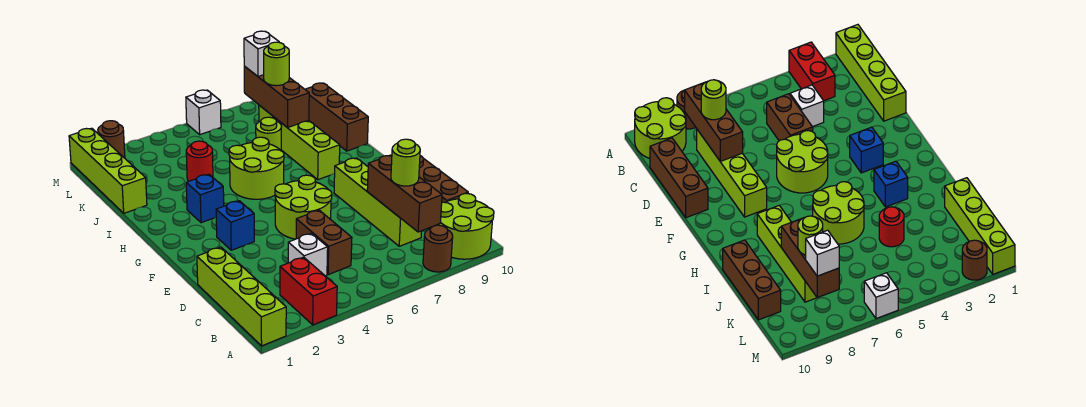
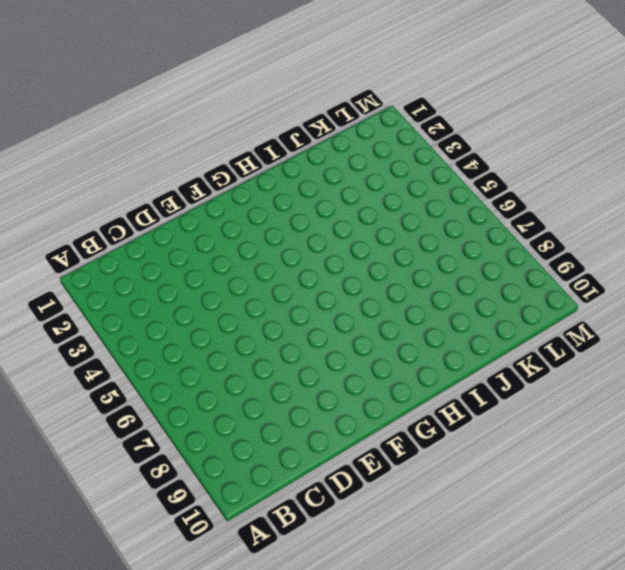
none -> lime brick A1:D1 level 1
none -> red brick A3:B3 level 1
none -> brown round brick A8 level 1

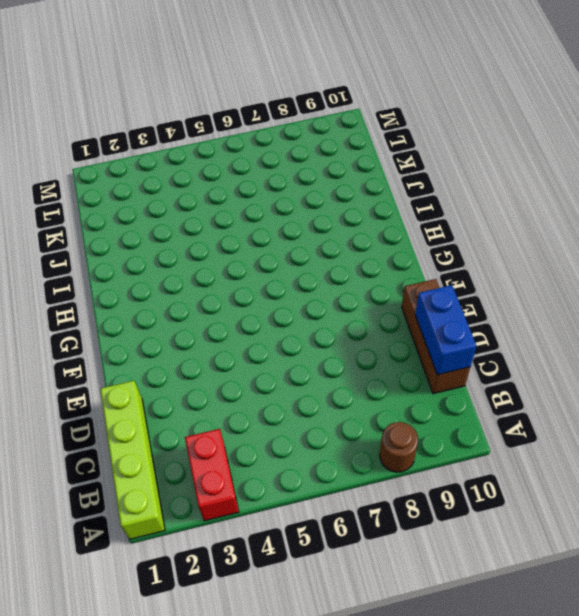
blue brick C10:D10 level 2 -> none
none -> lime round brick A9:B10 level 1
none -> white brick C4 level 1
none -> brown brick C5:D5 level 1

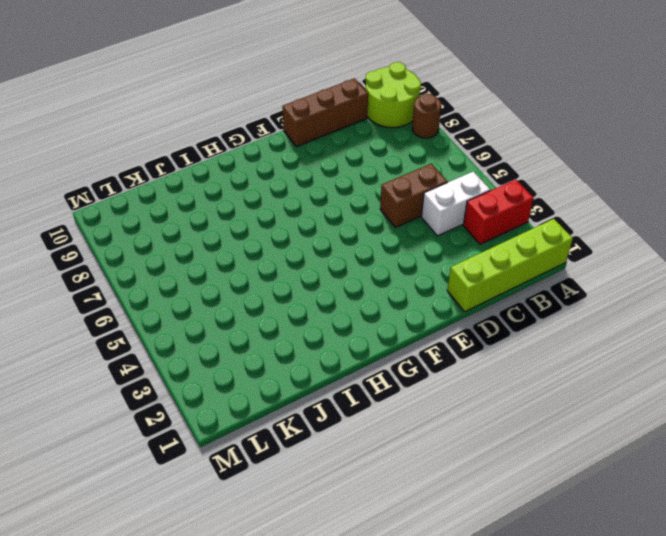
white brick B4:C4 level 1 -> white brick C4 level 1
none -> lime brick C8:F8 level 1
none -> lime round brick E5:F6 level 1
none -> blue brick F3 level 1

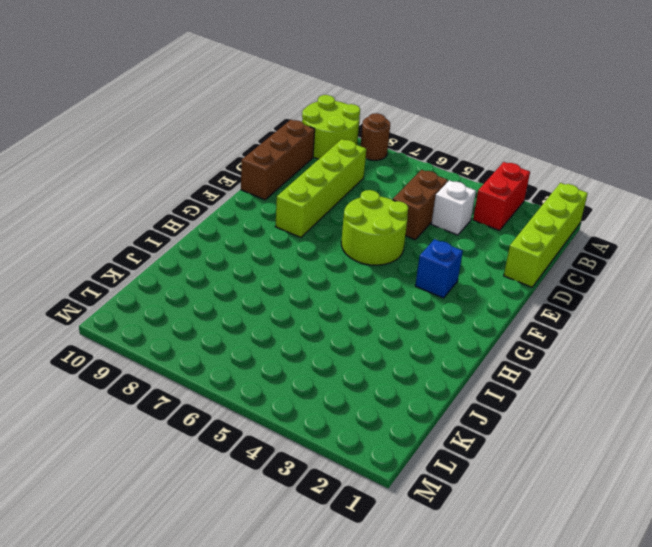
none -> blue brick H3 level 1
none -> lime round brick H5:I6 level 1
none -> lime brick H8:K8 level 1

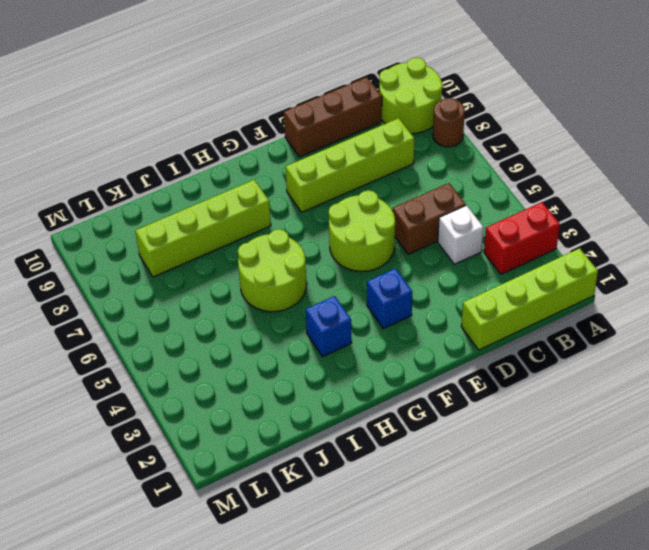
none -> brown brick I10:K10 level 1
none -> lime brick J1:M1 level 1
none -> red round brick J4 level 1

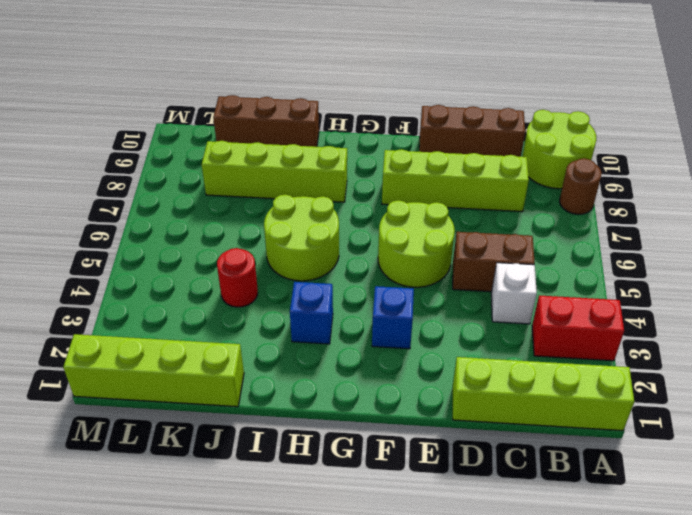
none -> lime round brick J7 level 1
none -> brown round brick M2 level 1
none -> white brick M6 level 1

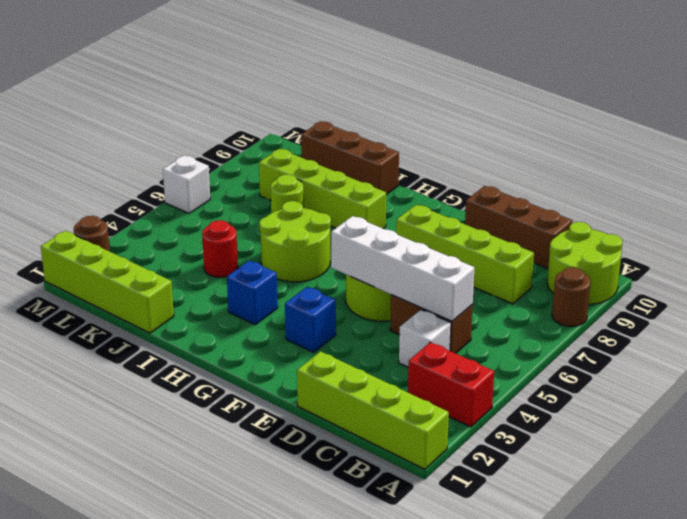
white brick C5:F5 level 2 -> none
none -> brown brick B8:D8 level 2
none -> brown brick J8:L8 level 2
none -> lime round brick C8 level 3

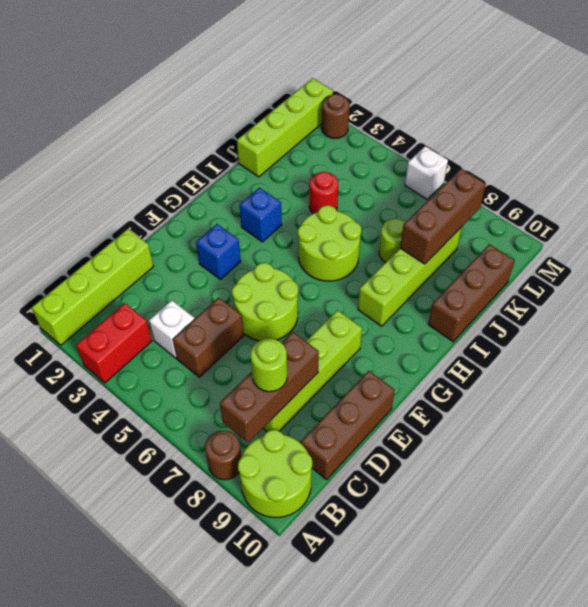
none -> lime round brick K8 level 3
none -> white brick L8 level 3

